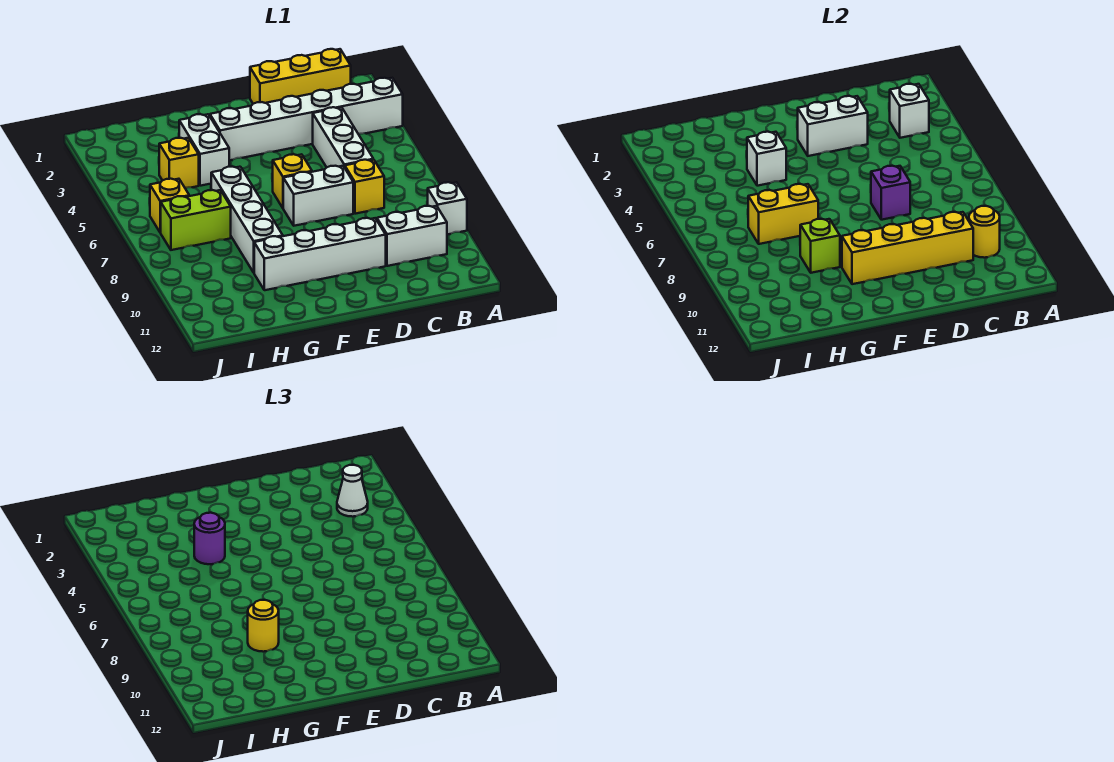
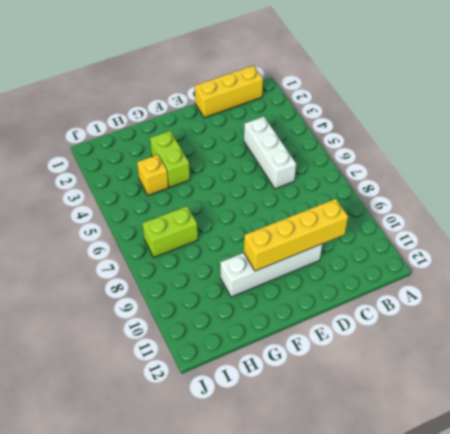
lime brick G3:G4 level 1 -> white brick G3:G4 level 1
none -> white brick A3:F3 level 1
none -> white brick A9 level 1
none -> white brick B10:C10 level 1

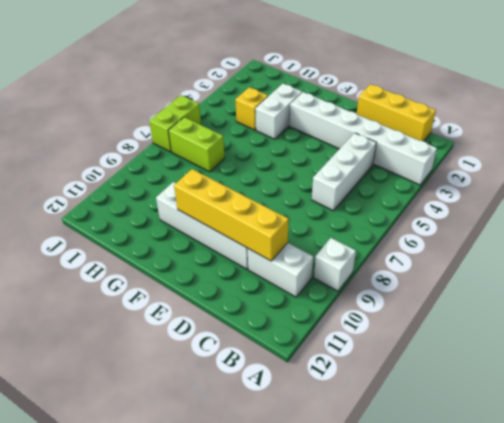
lime brick J6:J7 level 1 -> none
none -> yellow brick C7 level 1
none -> white brick D7:E7 level 1
none -> yellow brick E6 level 1

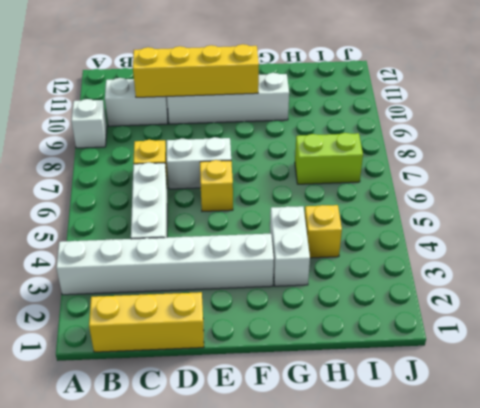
none -> white brick G6:G9 level 1
none -> yellow brick I6 level 1
none -> white brick B3 level 2

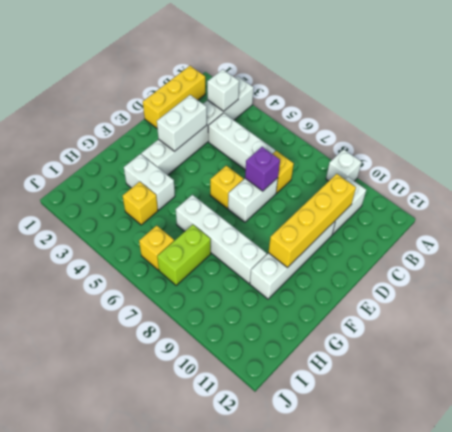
none -> yellow round brick B10 level 2
none -> white brick G4 level 2
none -> yellow brick G7:H7 level 2

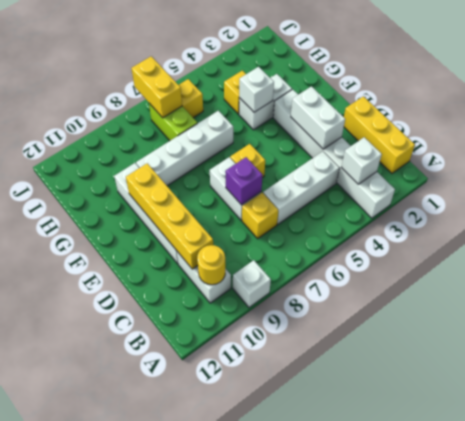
yellow brick I7:J7 level 2 -> yellow brick G7:H7 level 2
none -> lime brick G9 level 2
none -> white cone B3 level 3
none -> purple round brick G4 level 3

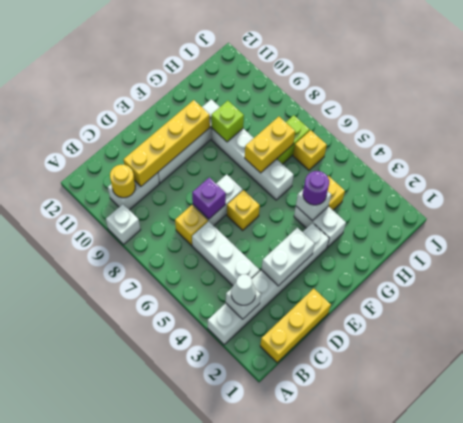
none -> yellow round brick G9 level 3

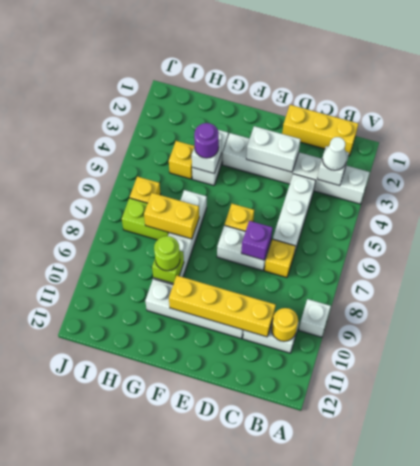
lime round brick G9 level 3 -> yellow round brick G9 level 3

